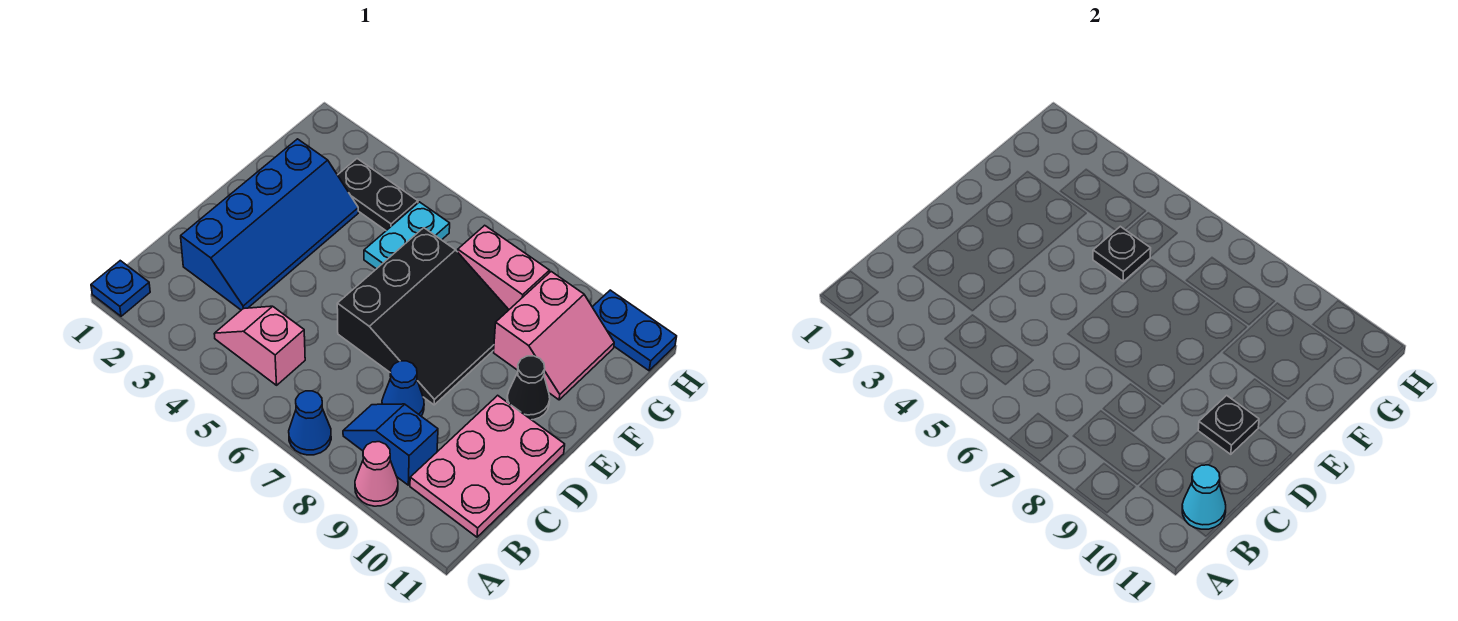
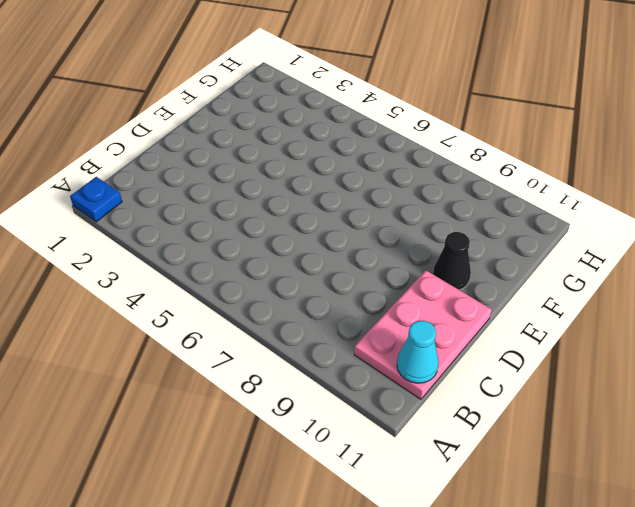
none -> blue cone A7 level 1
none -> pink cone A9 level 1
none -> pink slope B4:B5 level 1 top 5

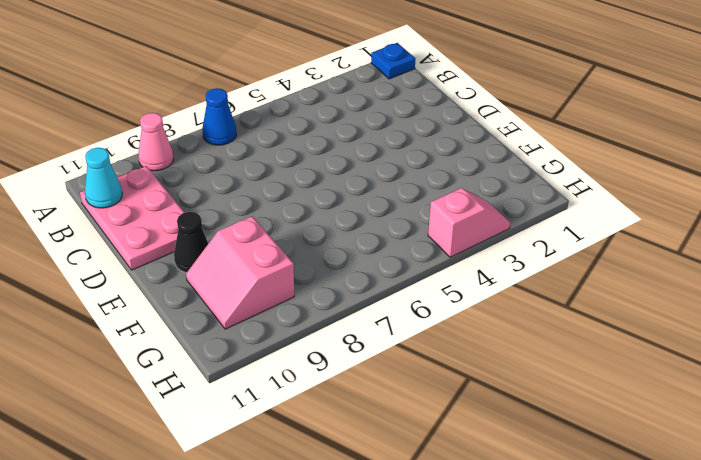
pink slope H3:H4 level 1 top 4 -> pink slope B4:B5 level 1 top 5
none -> blue slope B8:B9 level 1 top 9
none -> blue slope C2:F3 level 1 top 2
none -> blue cone C8 level 1

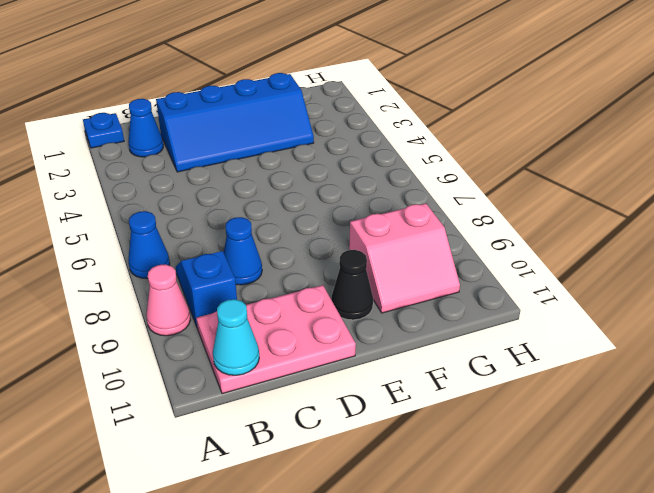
blue cone B2 level 1 -> none
none -> pink slope B4:B5 level 1 top 5
none -> black slope D6:F8 level 1 top 6
none -> cyan plate F5:G5 level 1

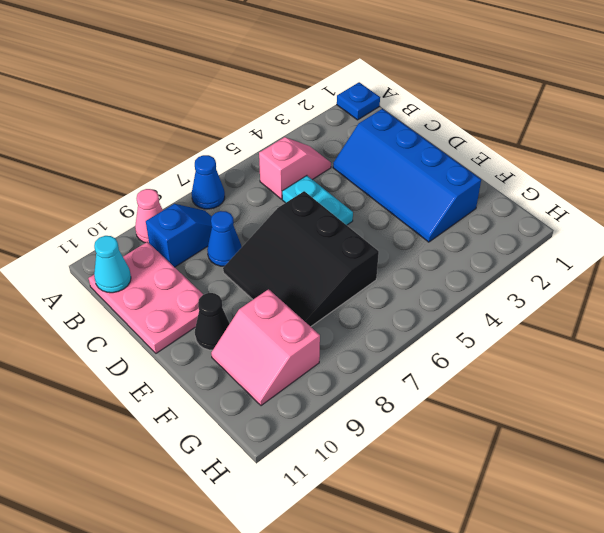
cyan plate C5:D5 level 1 -> cyan plate F5:G5 level 1
none -> black plate G3:G4 level 1
none -> pink brick G7:G8 level 1
none -> blue plate H10:H11 level 1

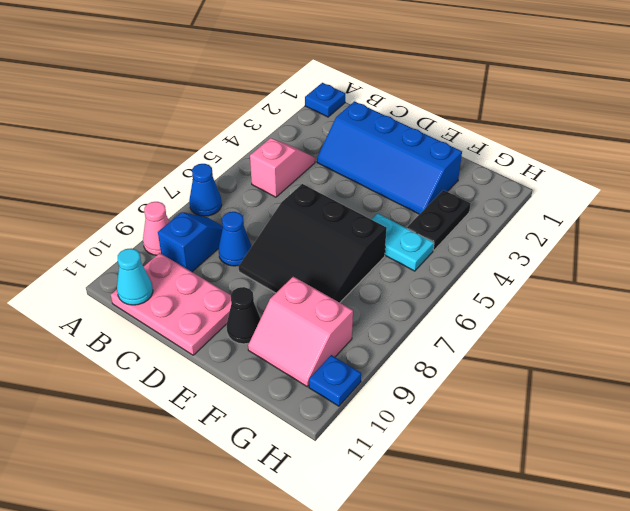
blue plate H10 level 1 -> blue plate H10:H11 level 1
none -> pink brick G7:G8 level 1
none -> black plate D10 level 2
none -> black plate F5 level 2

